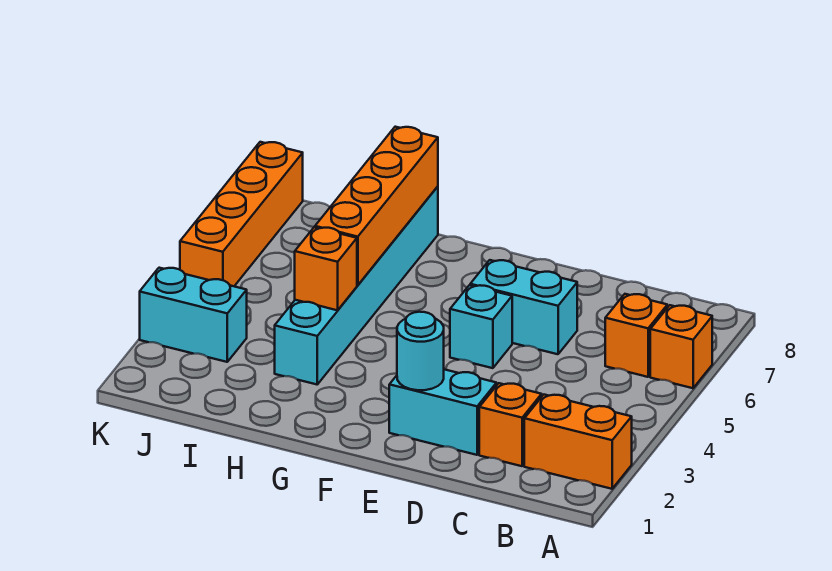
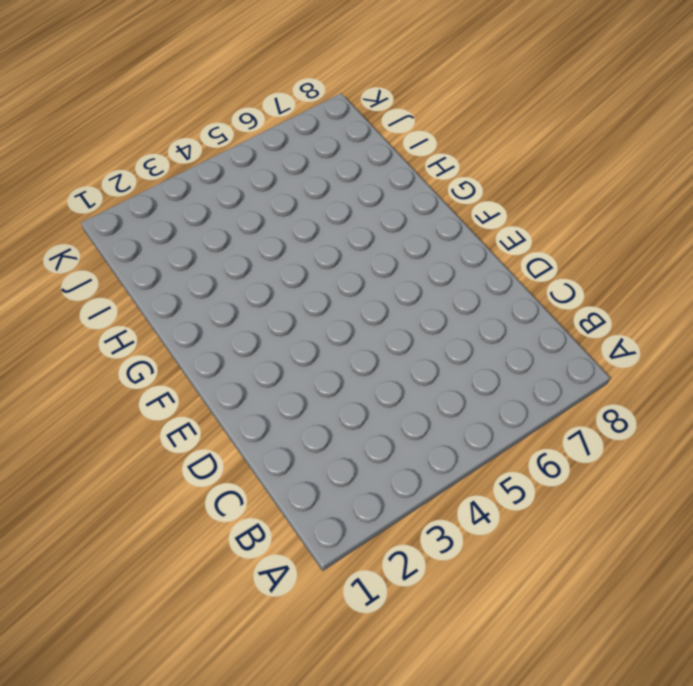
none -> orange brick A2:B2 level 1
none -> orange brick A6 level 1
none -> orange brick B6 level 1

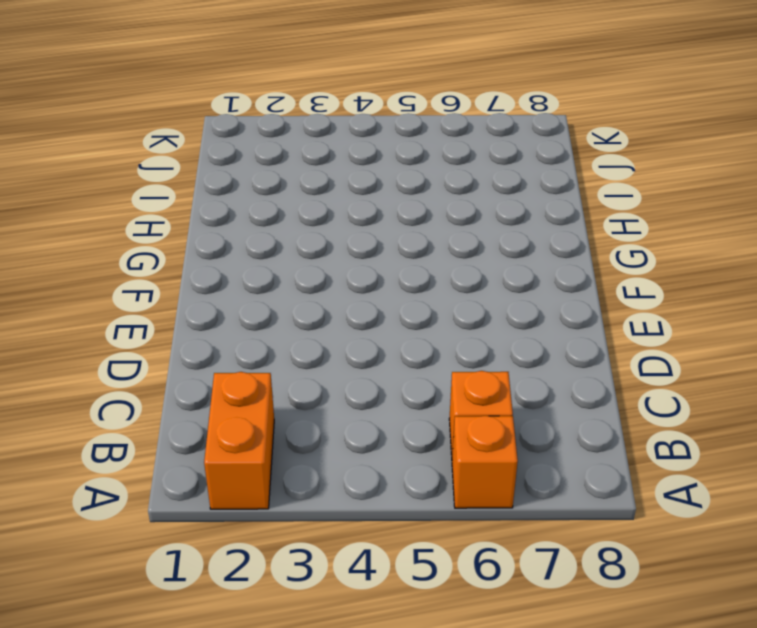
none -> orange brick C2 level 1
none -> cyan brick D2:E2 level 1
none -> cyan brick D6:E6 level 1

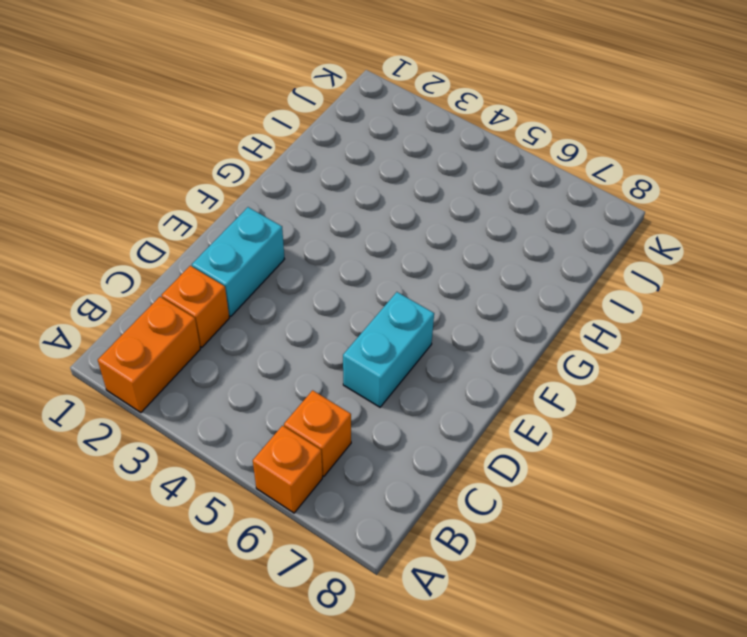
none -> cyan brick E5 level 1
none -> cyan brick H3:H8 level 1
none -> cyan brick J3:K3 level 1

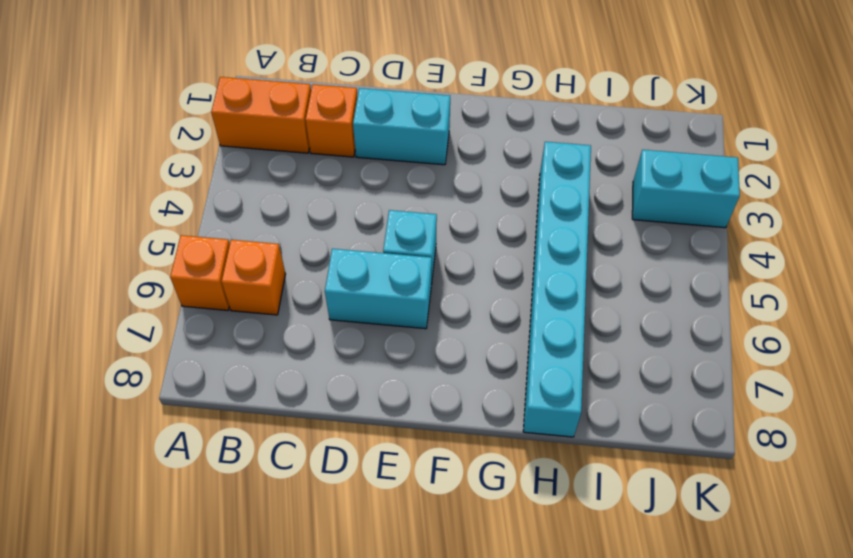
none -> orange brick K5:K8 level 1
none -> cyan round brick E2 level 2
none -> orange brick H4 level 2

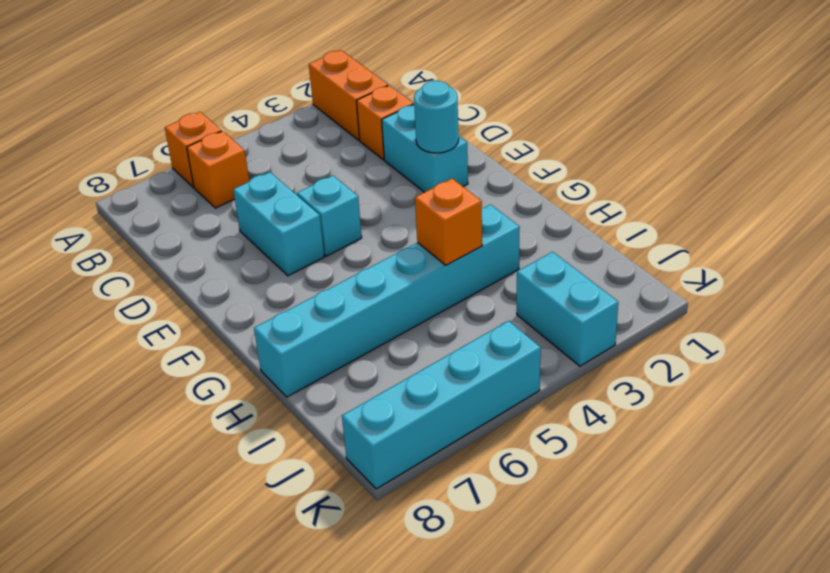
cyan brick K5:K8 level 1 -> orange brick K5:K8 level 1
none -> orange brick H5:H8 level 2

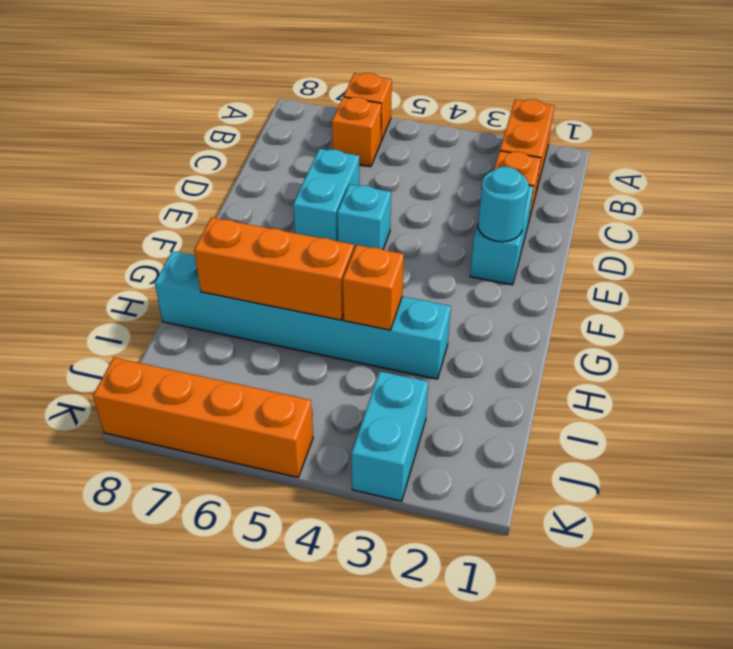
orange brick H5:H7 level 2 -> orange brick H5:H8 level 2

